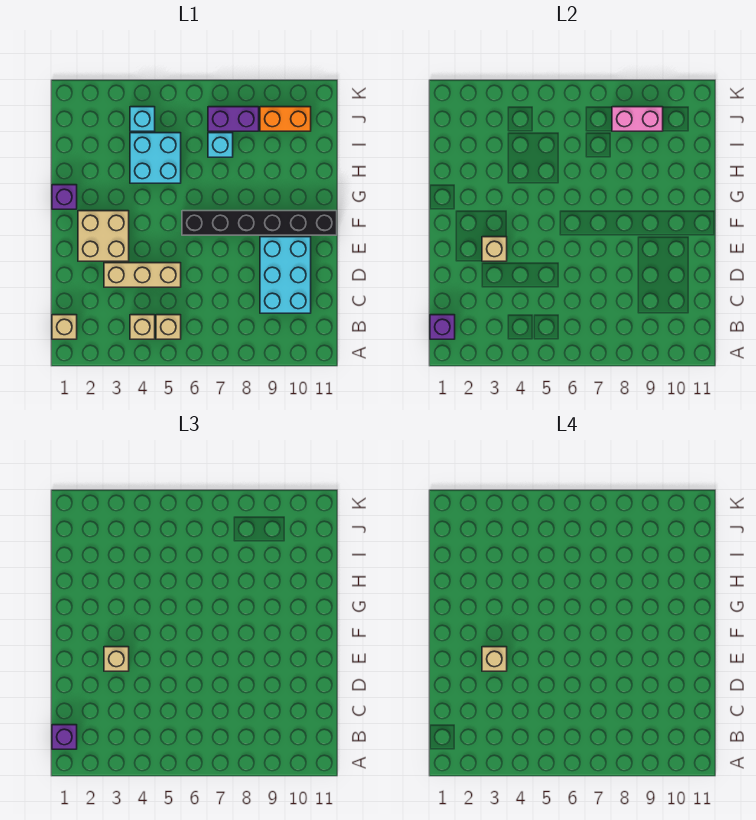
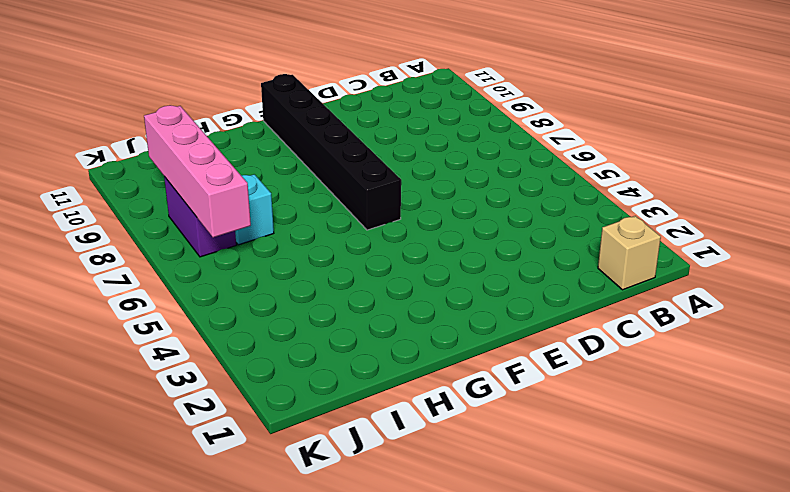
pink brick J6:J9 level 2 -> pink brick J8:J9 level 2
none -> tan brick B4 level 1
none -> tan brick B5 level 1
none -> cyan brick C9:E10 level 1

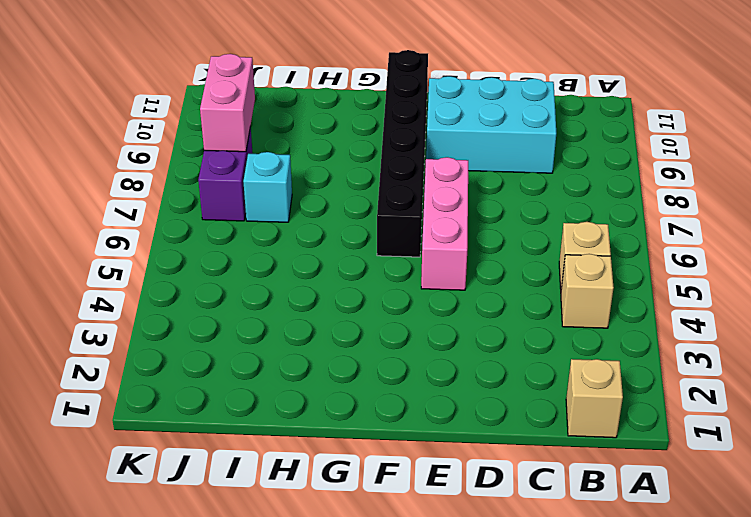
pink brick E5:E7 level 1 -> none
none -> tan brick D3:D5 level 1
none -> tan brick E2:F3 level 1
none -> purple brick G1 level 1

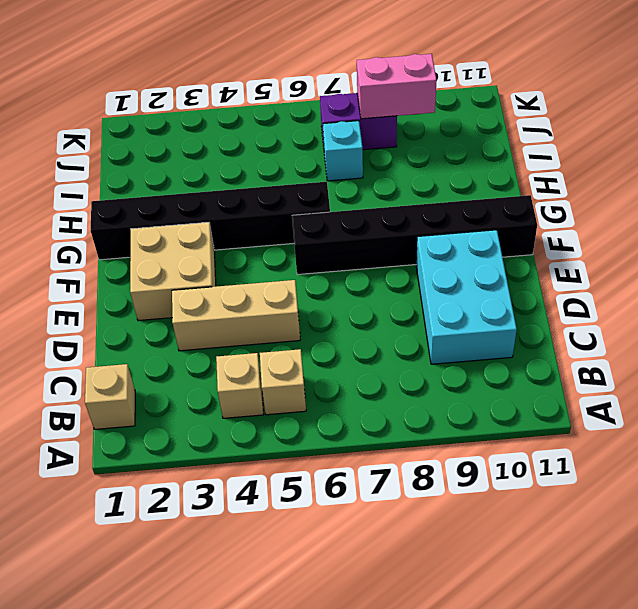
black brick G1:G6 level 1 -> purple brick G1 level 1
none -> cyan brick H4:I5 level 1
none -> cyan brick J4 level 1
none -> orange brick J9:J10 level 1

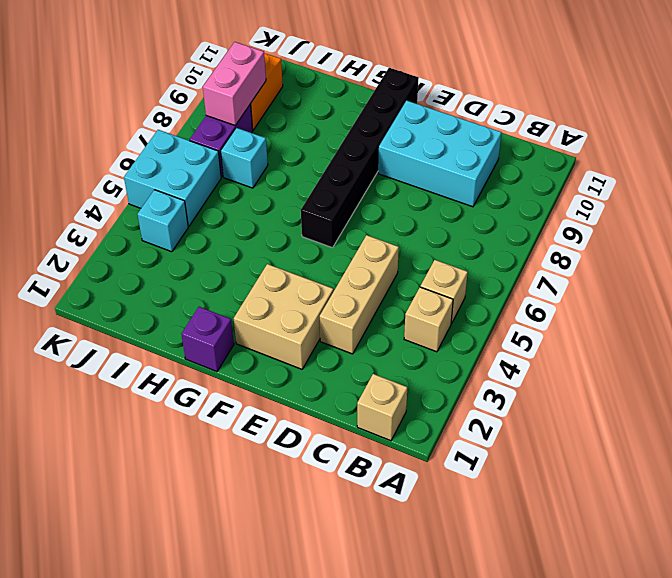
cyan brick J5:K6 level 1 -> cyan brick H4:I5 level 1
none -> purple brick B1 level 2
none -> tan brick E3 level 2
none -> purple brick B1 level 3

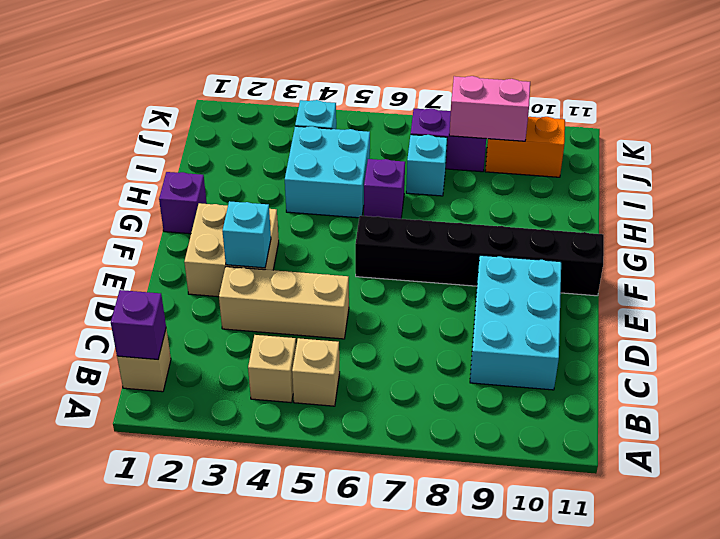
cyan brick E3 level 2 -> tan brick E3 level 2
purple brick H6 level 1 -> purple brick B1 level 3
none -> tan brick E3 level 3
none -> tan brick E3 level 4

